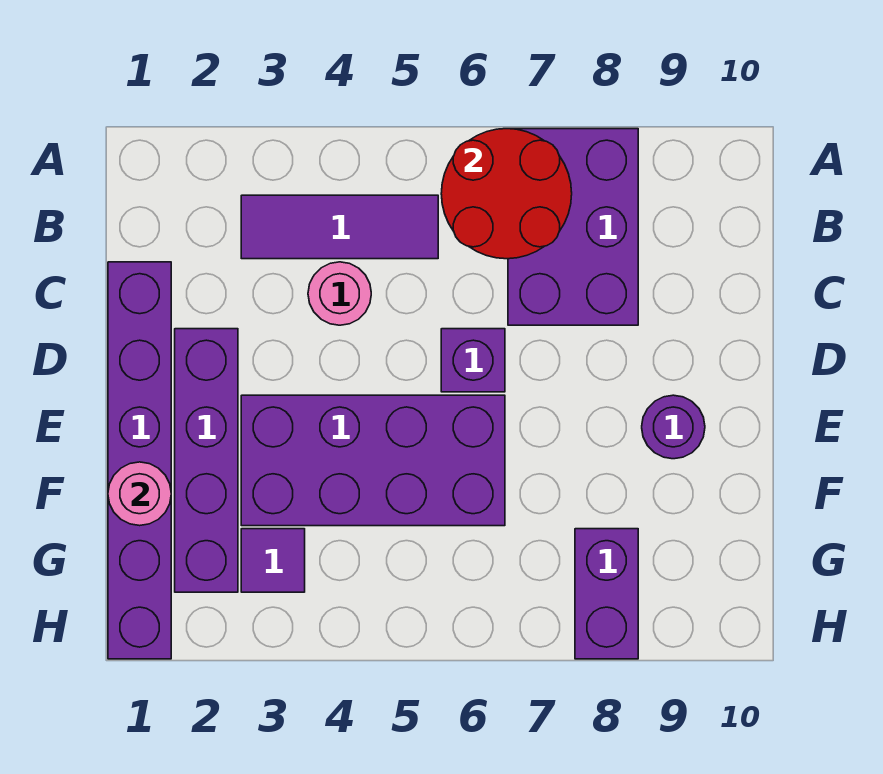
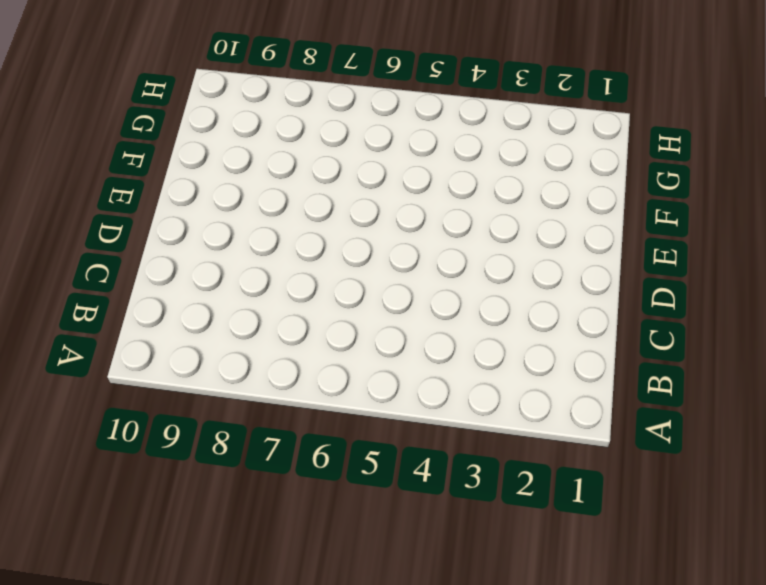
none -> purple brick A7:C8 level 1
none -> purple tile B3:B5 level 1
none -> purple brick C1:H1 level 1

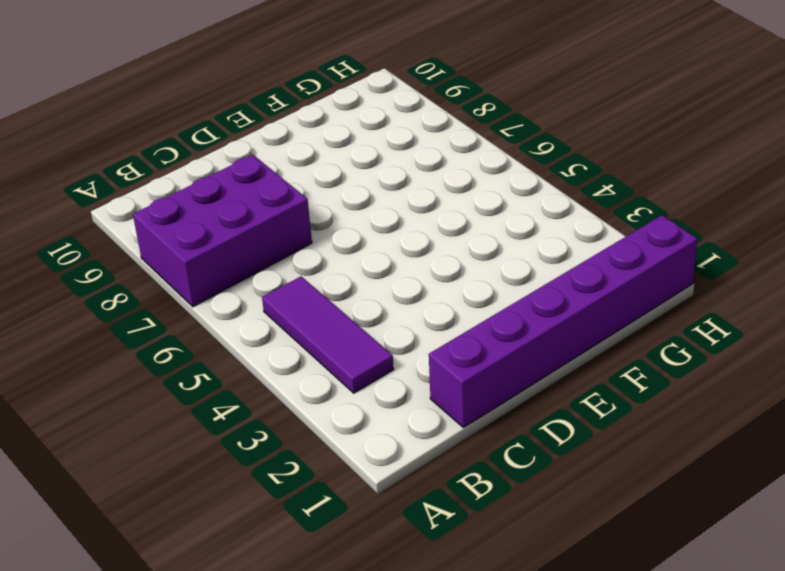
none -> pink round brick C4 level 1
none -> purple brick D2:G2 level 1
none -> purple brick D6 level 1

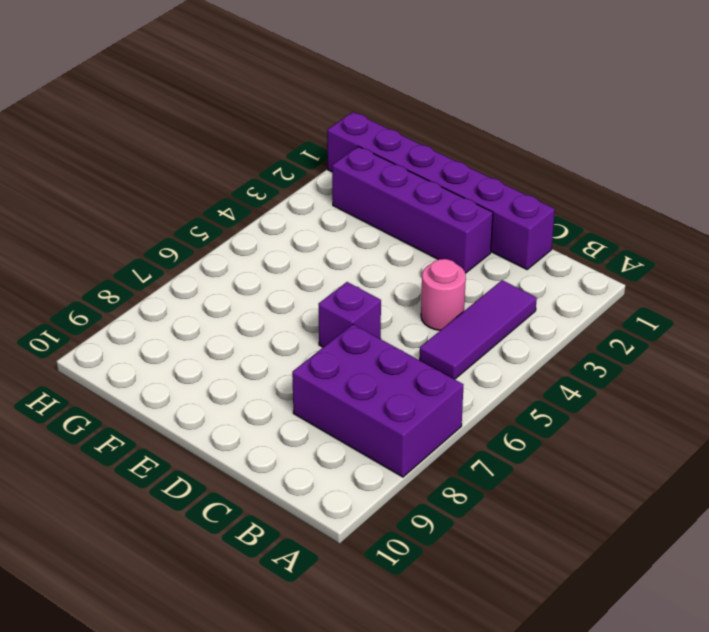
none -> purple brick E3:F6 level 1
none -> purple round brick E9 level 1
none -> purple tile G3 level 1

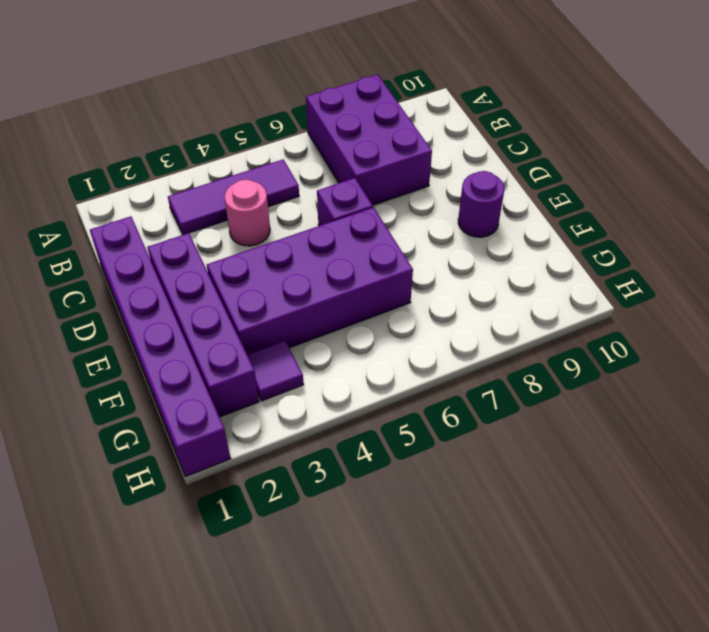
none -> purple brick G8:H8 level 1
none -> red round brick A6:B7 level 2
none -> pink round brick F1 level 2

